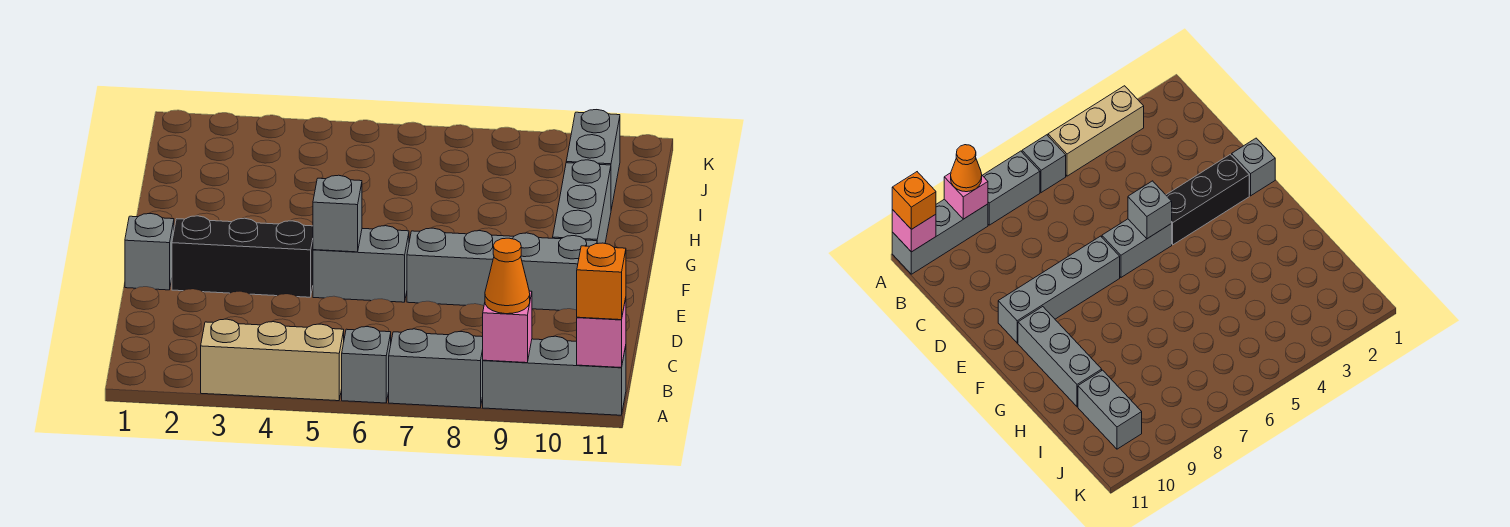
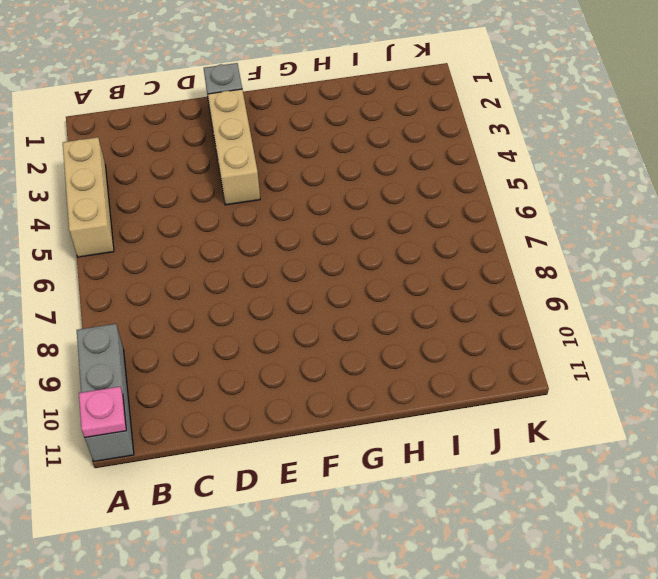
pink plate A11 level 2 -> pink brick A11 level 2
tan brick E2:E4 level 1 -> black brick E2:E4 level 1
none -> grey brick A6 level 1
none -> grey brick A7:A8 level 1
none -> grey brick E5:E6 level 1

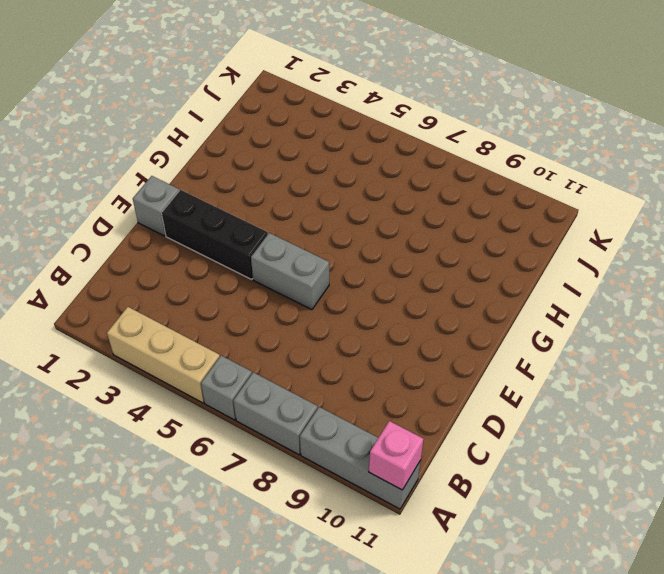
none -> grey brick E7:E10 level 1
none -> grey brick F10:H10 level 1
none -> grey brick I10:J10 level 1

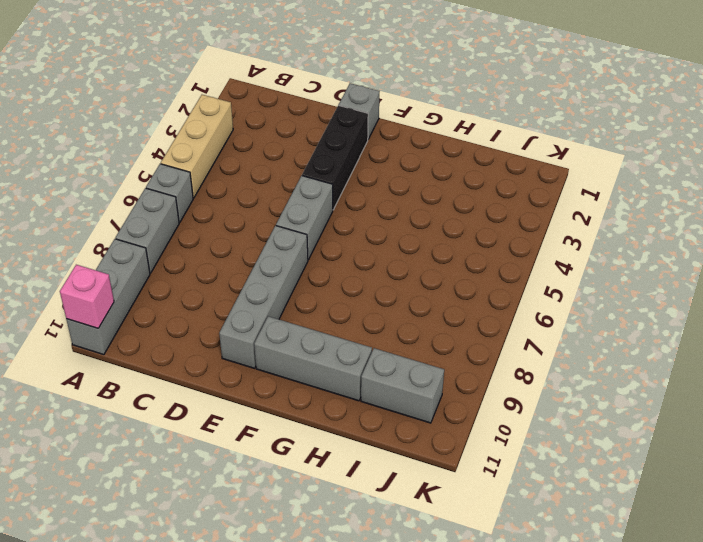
none -> pink brick A9 level 2
none -> grey brick E5 level 2
none -> orange cone A9 level 3

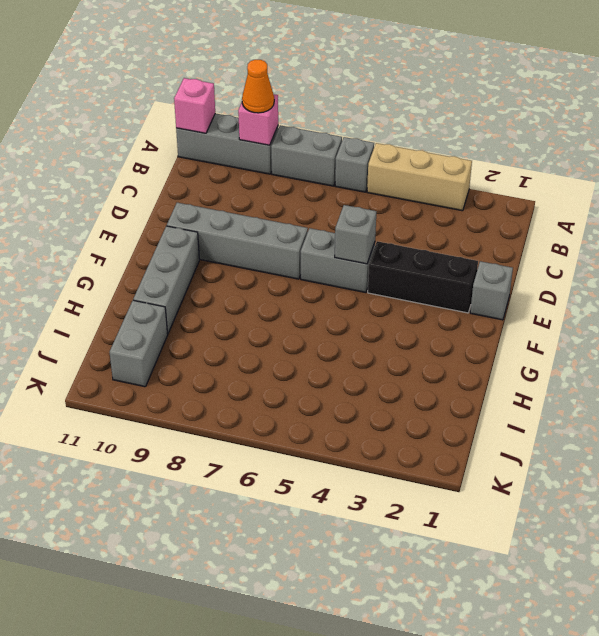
none -> orange brick A11 level 3

